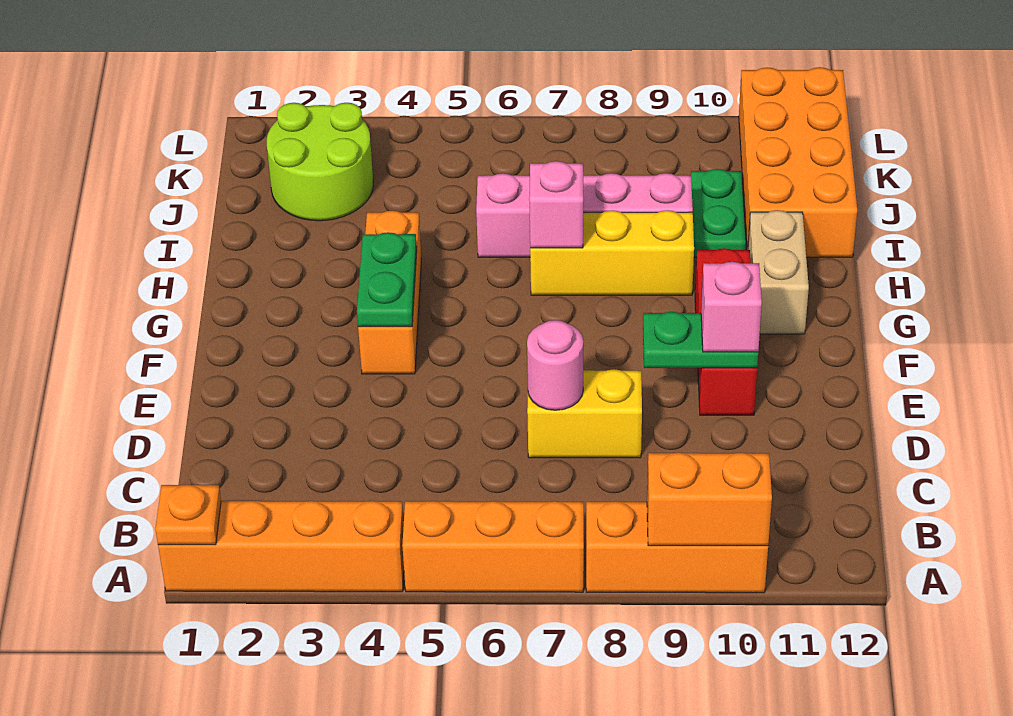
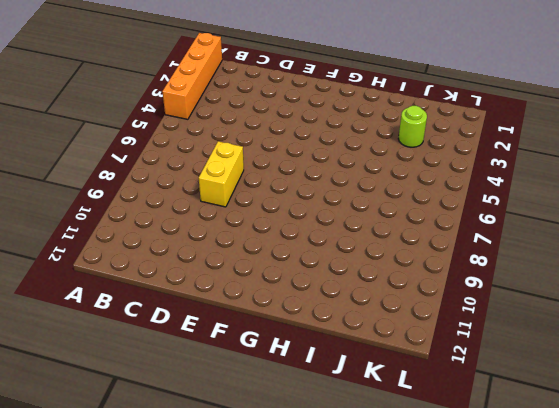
lime round brick J3 level 1 -> lime round brick J2:K3 level 1
none -> orange brick A5:A7 level 1
none -> orange brick A8:A10 level 1
none -> red brick E10:G10 level 1

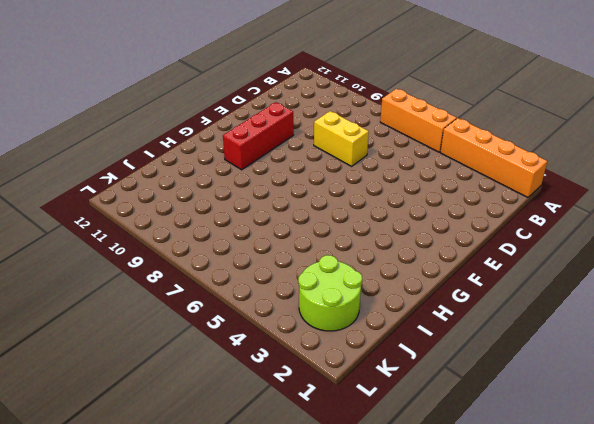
none -> orange brick A8:A10 level 1
none -> orange brick F4:H4 level 1
none -> tan brick G11:H11 level 1

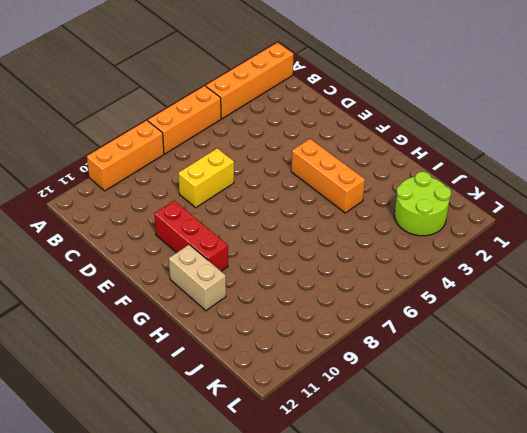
none -> yellow brick H7:H9 level 1
none -> pink brick I6:I9 level 1
none -> green plate I10:J10 level 1

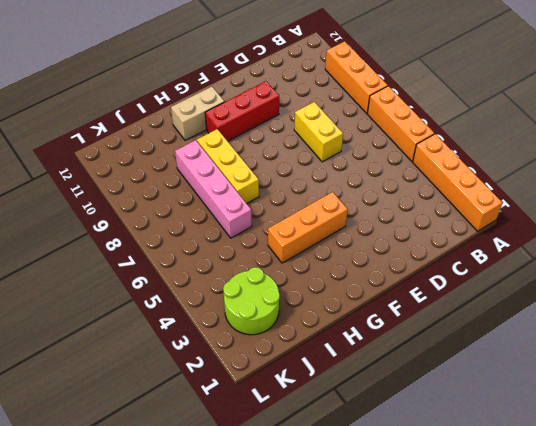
none -> green plate I10:J10 level 1
none -> orange brick I11:L12 level 1
none -> orange plate A1 level 2

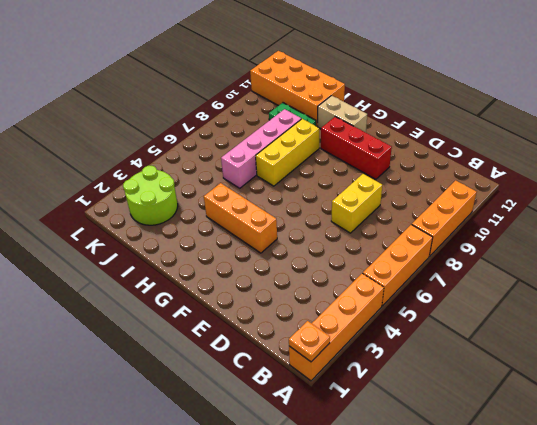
none -> orange brick A9:A10 level 2
none -> pink round brick D7 level 2
none -> green plate E9:E10 level 2

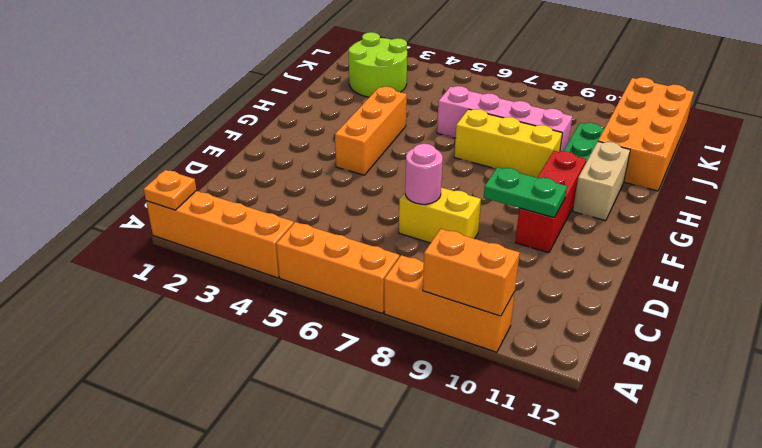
none -> green plate F4:G4 level 2
none -> pink brick H7 level 2
none -> pink brick E10 level 3

